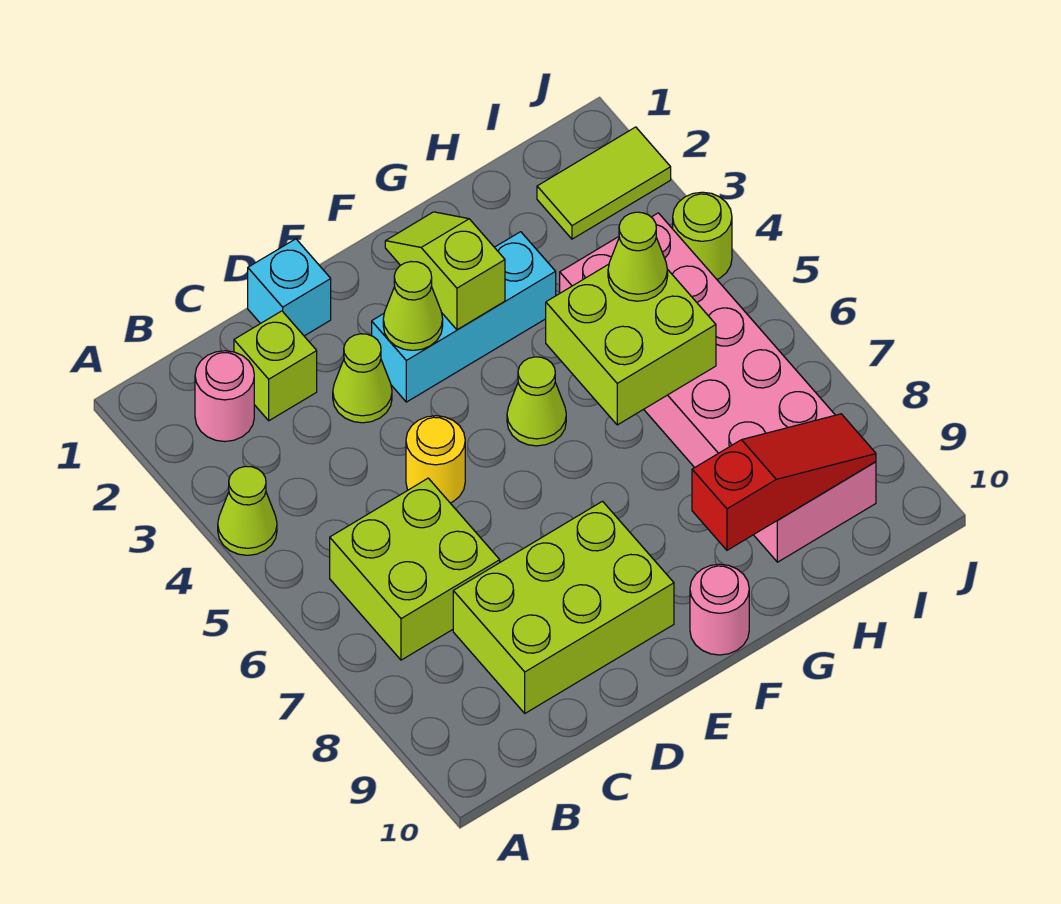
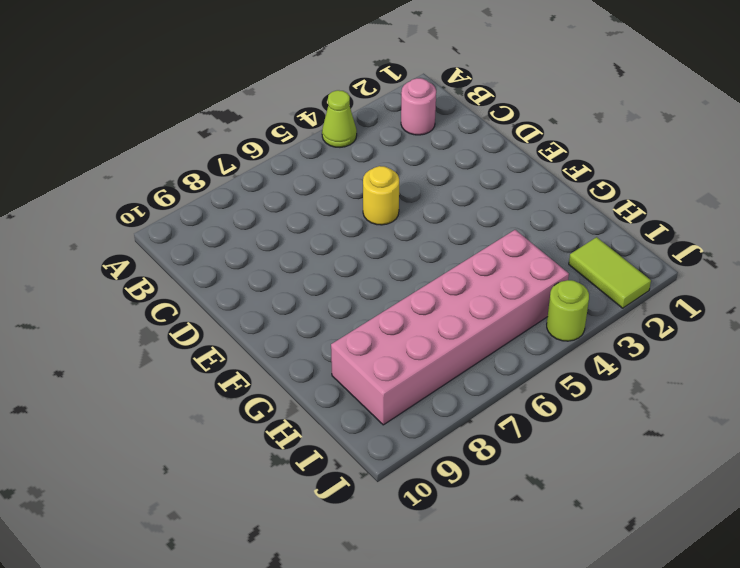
none -> lime brick B6:C7 level 1
none -> lime brick C2 level 1
none -> lime brick C8:E9 level 1

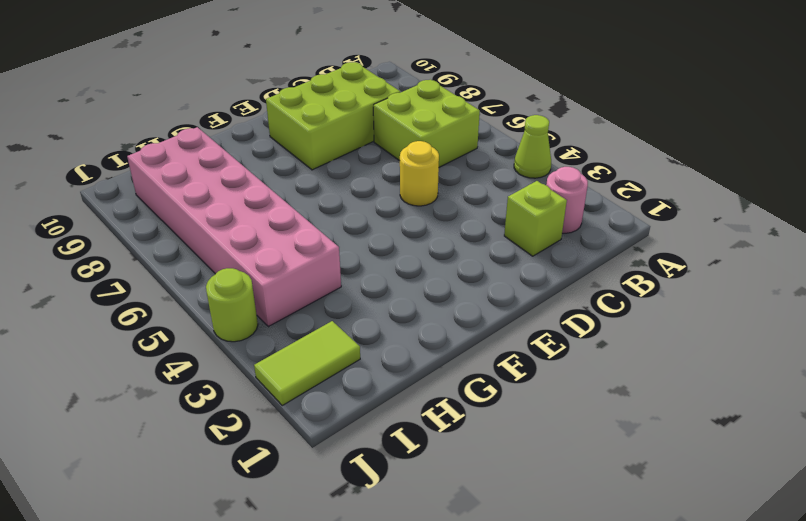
none -> cyan brick D1 level 1
none -> lime cone D3 level 1
none -> cyan brick E3:G3 level 1

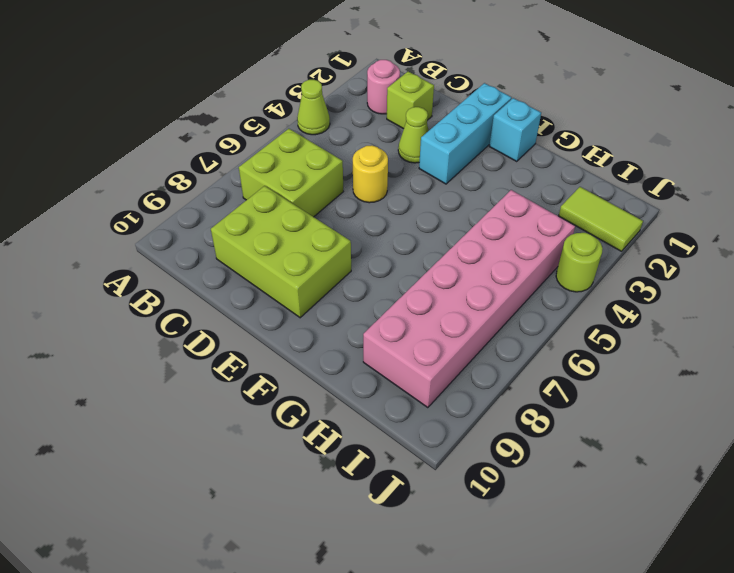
cyan brick E1:E3 level 1 -> cyan brick E3:G3 level 1
cyan brick F1 level 1 -> cyan brick D1 level 1
none -> lime cone F5 level 1
none -> pink round brick F10 level 1
none -> lime cone E3 level 2

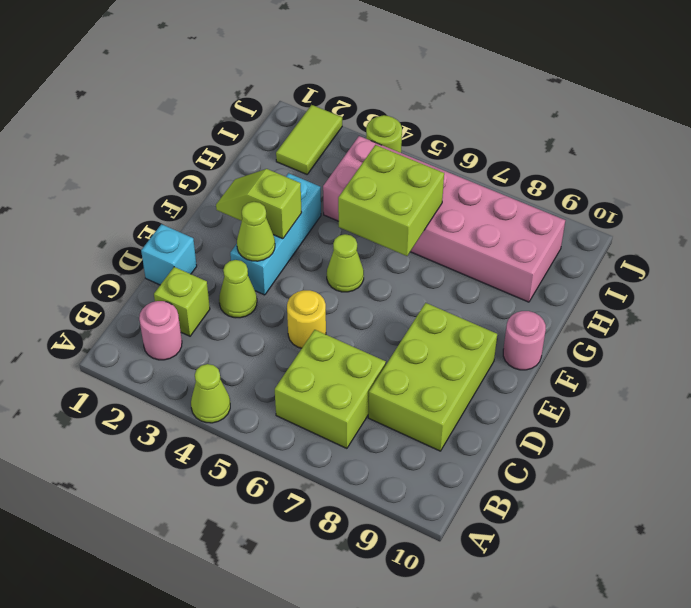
none -> red slope G9:I9 level 2 top G
none -> lime cone H5 level 3

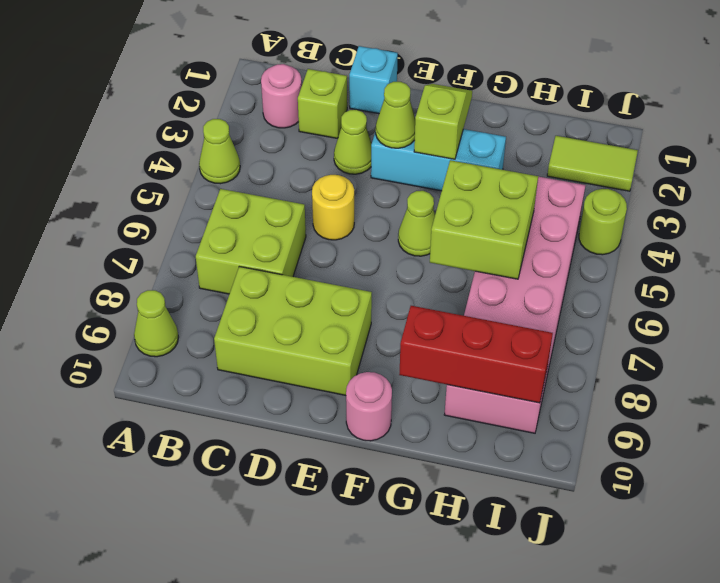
lime cone A9 level 1 -> lime cone H5 level 3
red brick G9:I9 level 2 -> red slope G9:I9 level 2 top G

